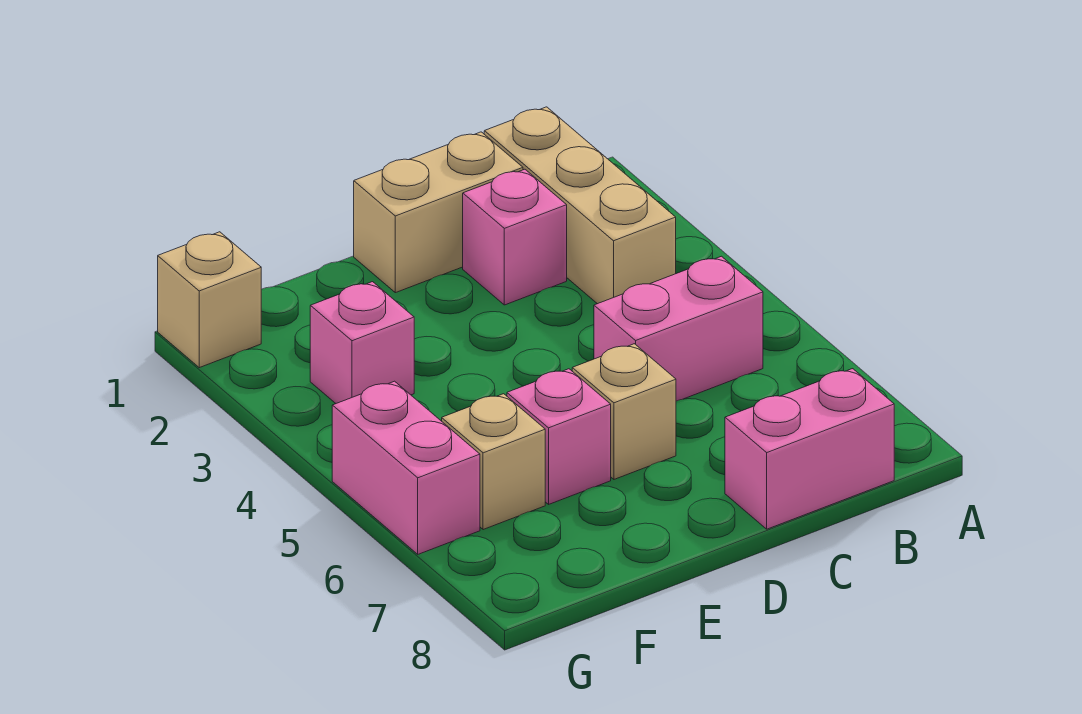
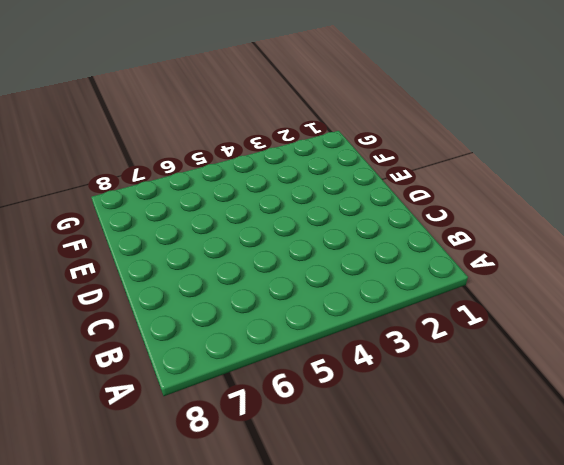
none -> tan brick B1:B3 level 1
none -> pink brick B5:C5 level 1

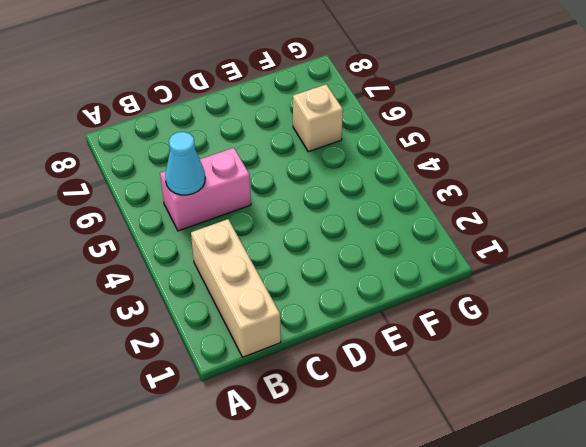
cyan cone B5 level 2 -> none
none -> pink brick B8:C8 level 1
none -> tan brick C1:D1 level 1

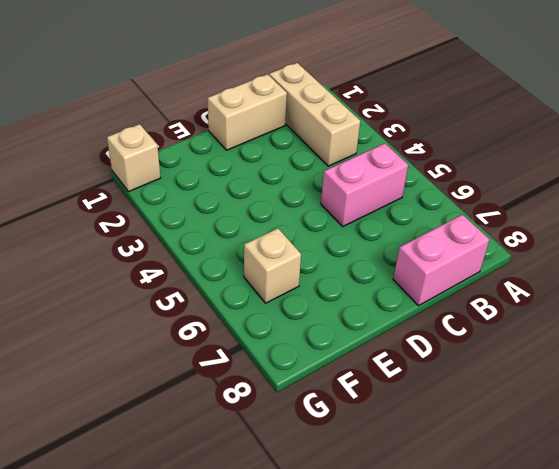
none -> pink brick C2 level 1
none -> tan brick D6 level 1

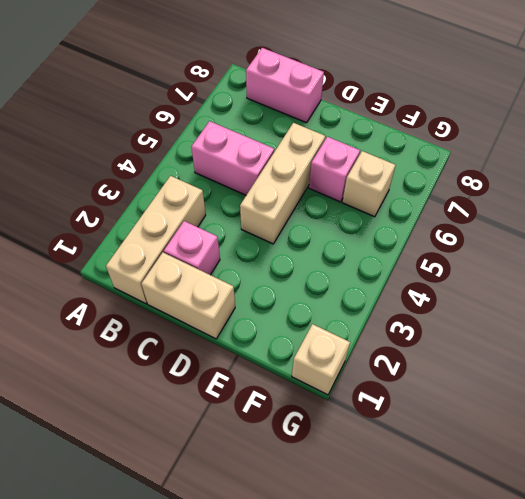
tan brick D4:D6 level 1 -> tan brick D6 level 1
none -> pink brick F3 level 1
none -> pink brick G5:G6 level 1

